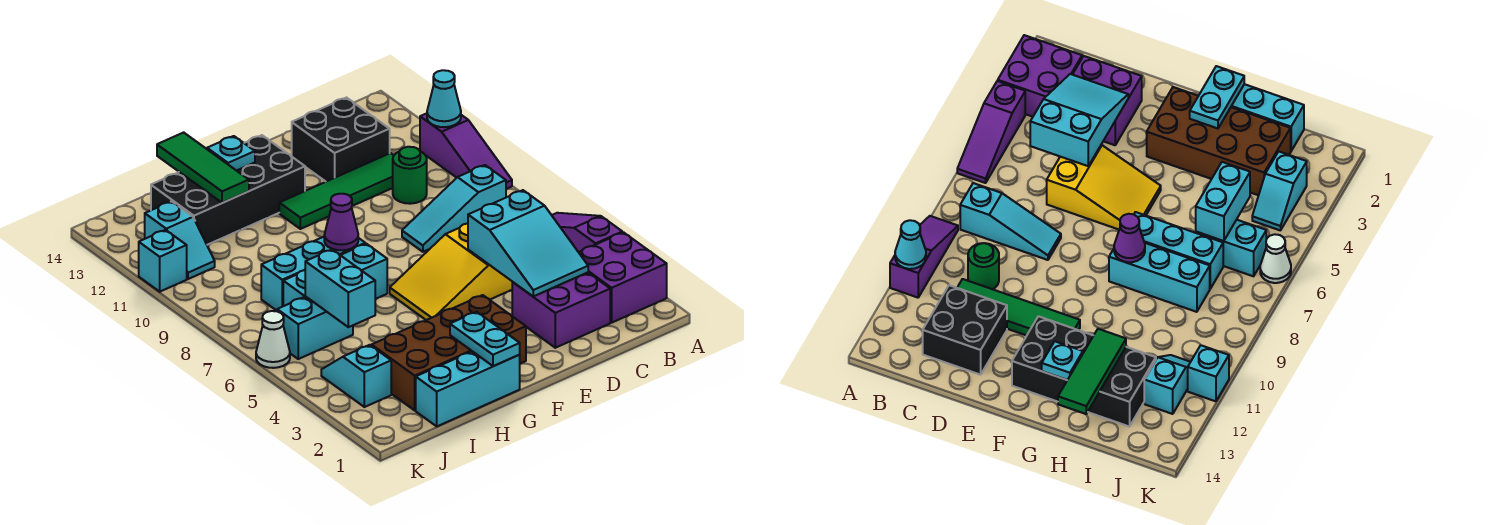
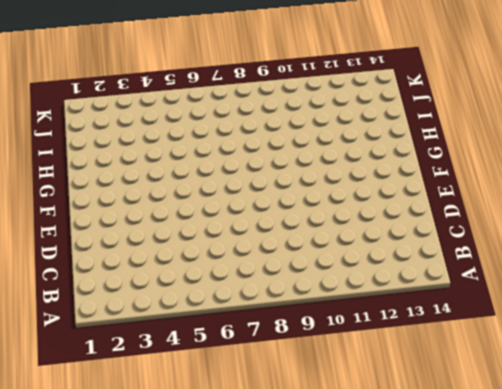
none -> purple brick A2:B3 level 1
none -> purple slope A4:A6 level 1 top 4
none -> purple slope A9:A11 level 1 top 11

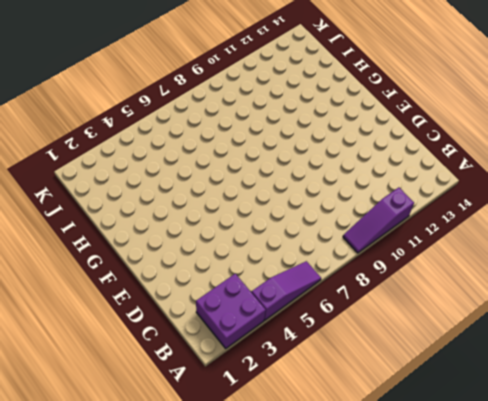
none -> cyan slope B8:D8 level 1 top B
none -> purple brick C2:D3 level 1
none -> green round brick C10 level 1

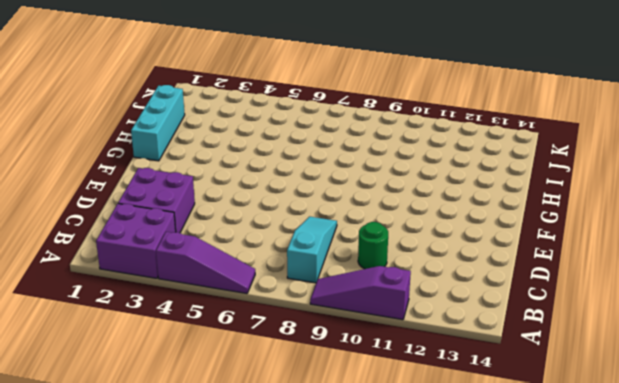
none -> green tile C11:F11 level 1
none -> black brick C12:D13 level 1
none -> yellow slope D5:F6 level 1 top D

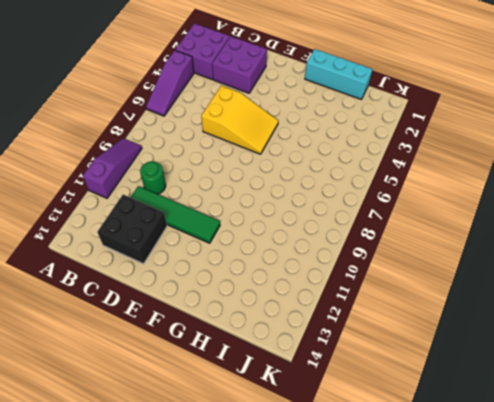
none -> cyan slope B8:D8 level 1 top B
none -> brown brick F2:I3 level 1
none -> black brick F12:I13 level 1

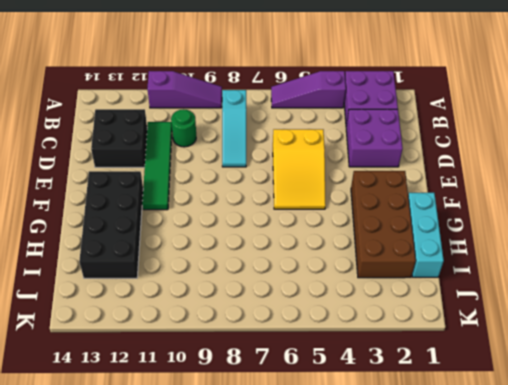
none -> cyan brick G7:I7 level 1
none -> cyan brick G8:I8 level 1
none -> cyan brick I6:J6 level 1

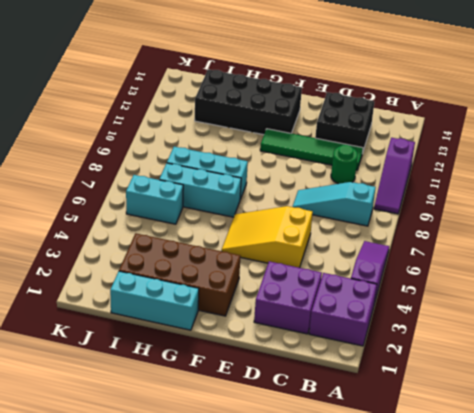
none -> cyan slope J3:J4 level 1 top 3
none -> cyan slope J11:J12 level 1 top 12
none -> white cone K6 level 1

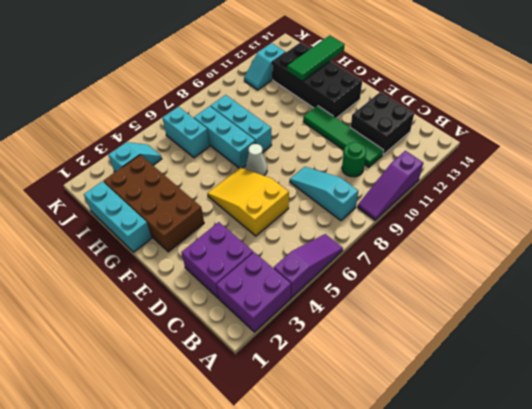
white cone F7 level 1 -> white cone K6 level 1
none -> cyan brick K11 level 1
none -> cyan cone A11 level 2
none -> cyan slope C3:D5 level 2 top 5

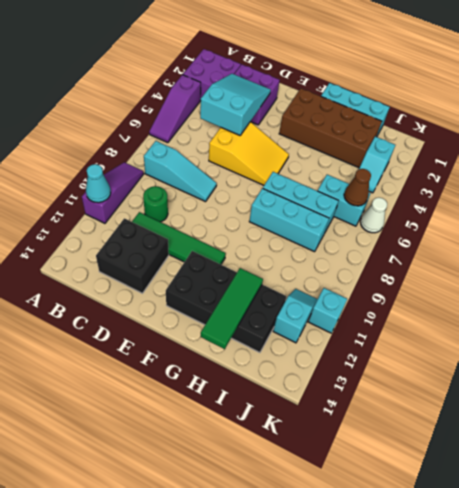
brown cone J6 level 2 -> none
none -> cyan plate G1:G2 level 2
none -> purple cone G8 level 2
none -> cyan plate G13 level 2

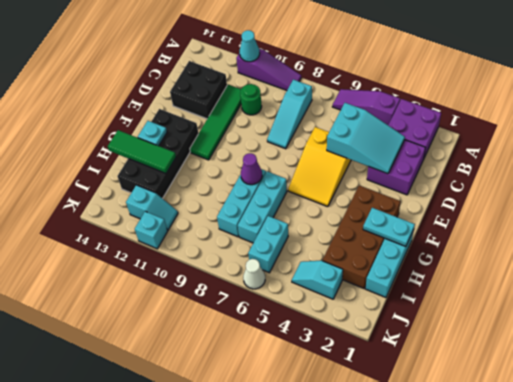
none -> cyan brick I5:I6 level 2

